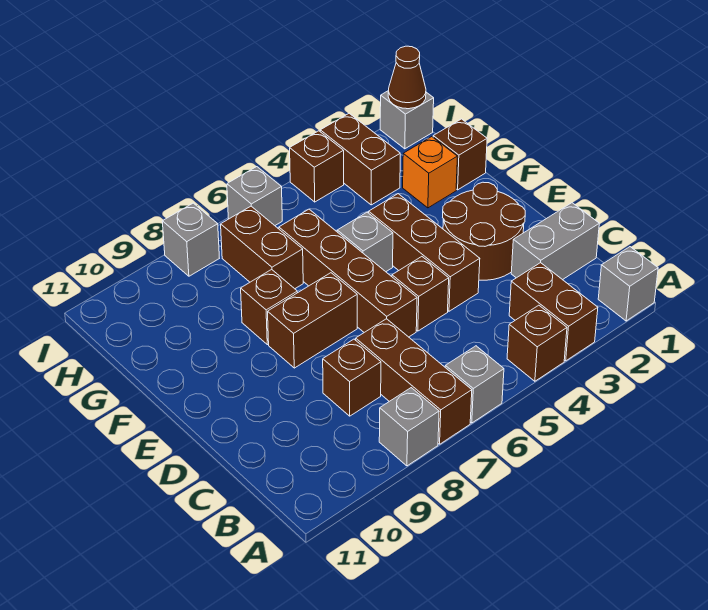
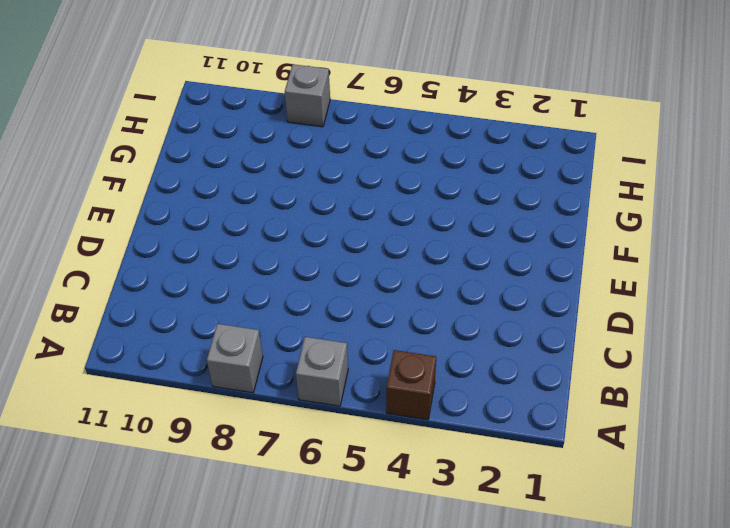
none -> grey brick A1 level 1
none -> brown brick A3:B3 level 1
none -> brown brick A7:C7 level 1

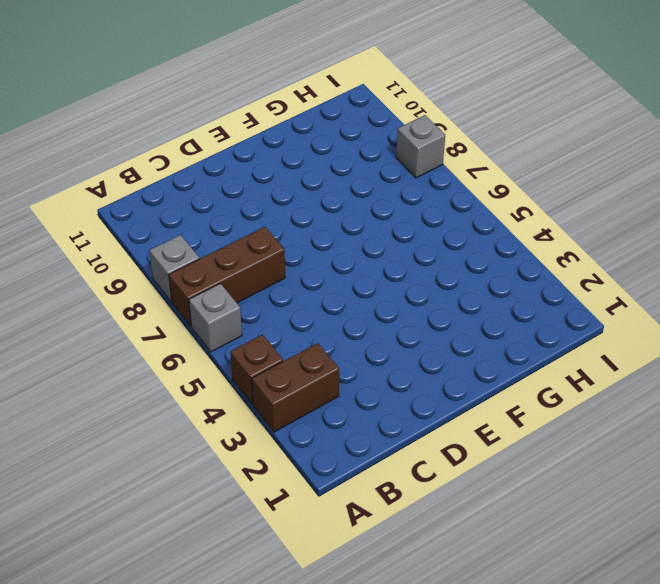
none -> grey brick A1 level 1
none -> grey brick C1:C2 level 1
none -> brown brick C8 level 1

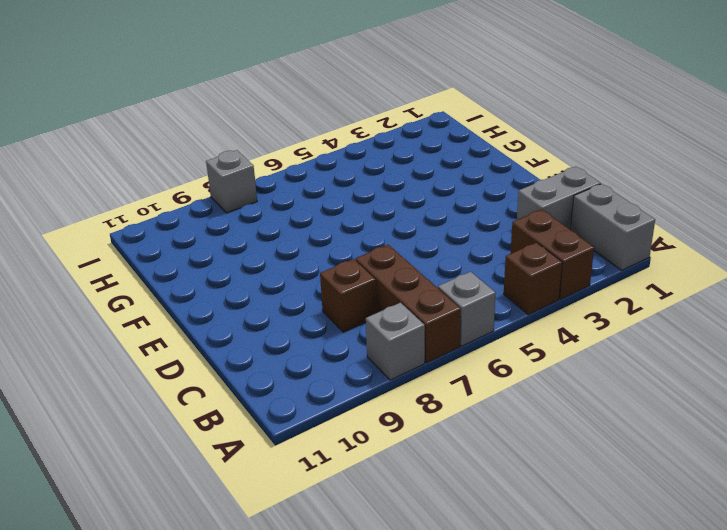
grey brick A1:B1 level 1 -> grey brick A1 level 1
none -> brown round brick D2:E3 level 1
none -> brown brick D4:F4 level 1
none -> brown brick D5 level 1

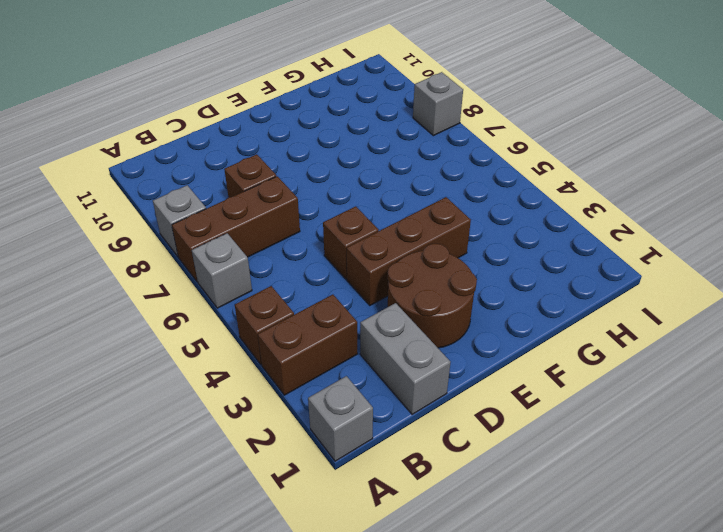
none -> brown brick D6:G6 level 1
none -> brown brick E7:E8 level 1
none -> grey brick F5 level 1

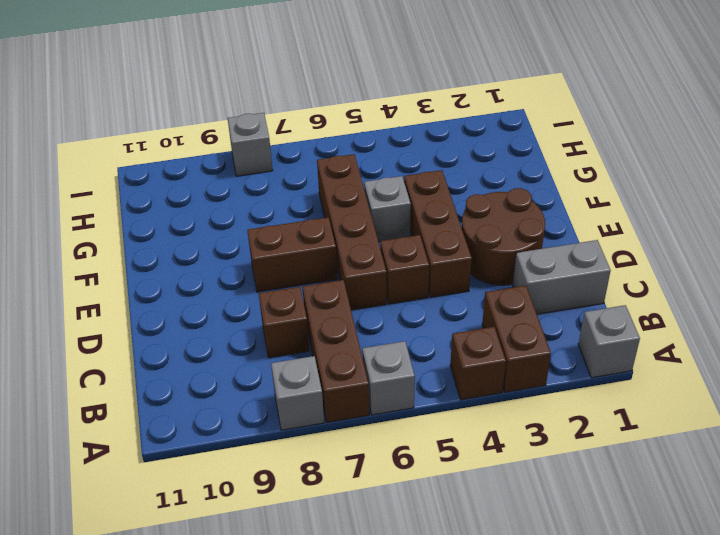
none -> brown brick F8 level 1
none -> brown brick G1 level 1
none -> orange brick G2 level 1

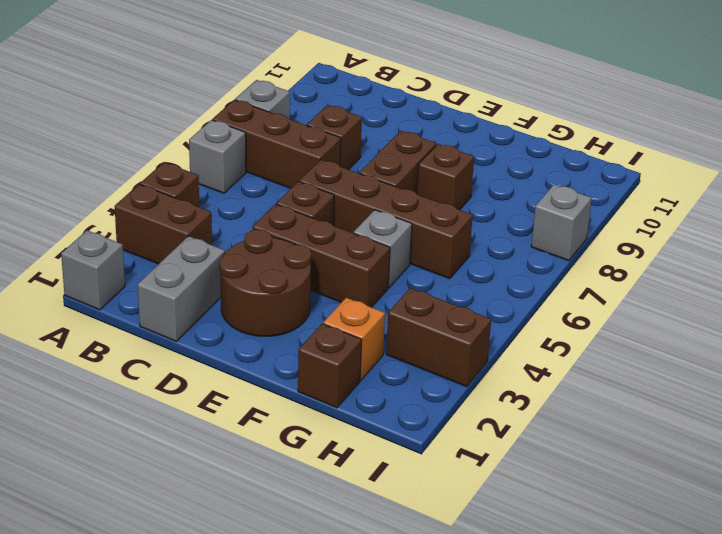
none -> brown brick G7:H7 level 1
none -> grey brick I1 level 1
none -> brown brick I4 level 1

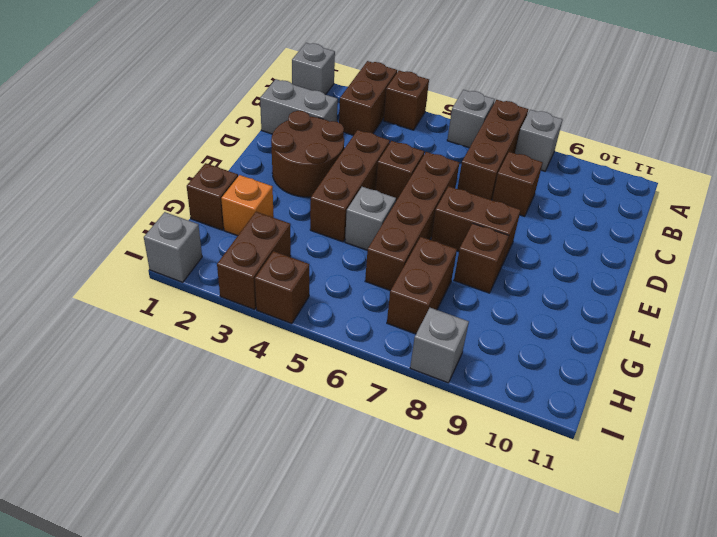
none -> grey brick I6 level 1
none -> brown cone I1 level 2

